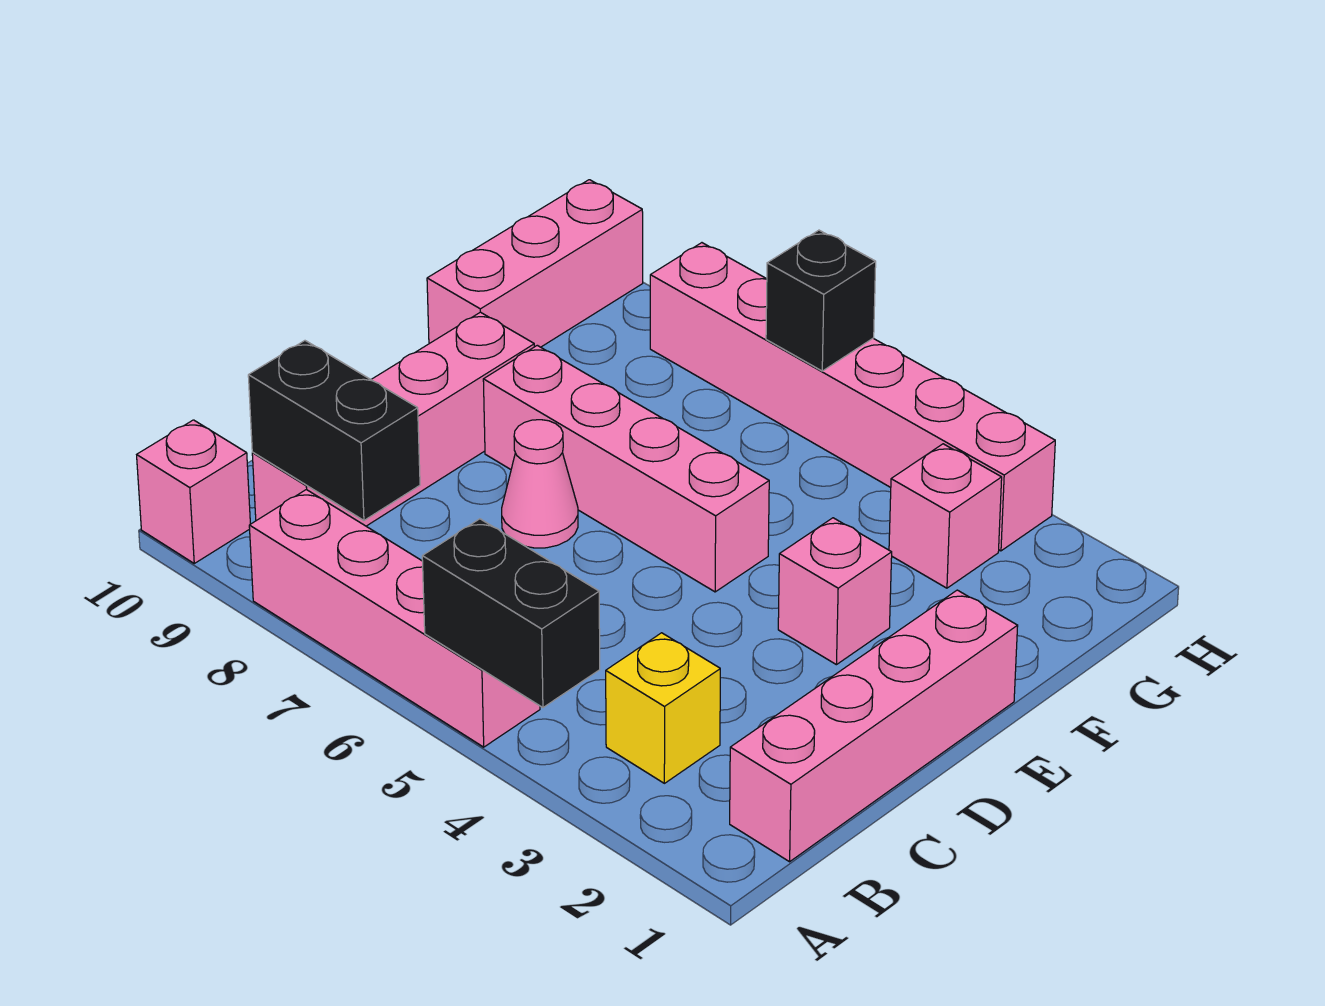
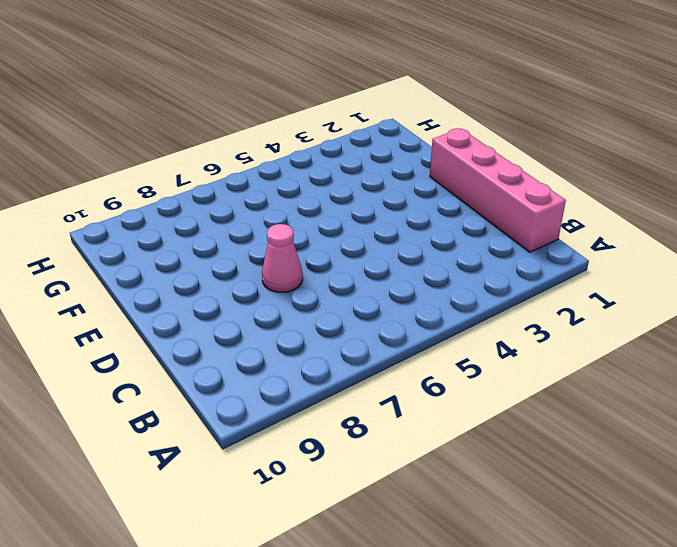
none -> pink brick A5:A8 level 1
none -> pink brick A10 level 1
none -> yellow brick B3 level 1

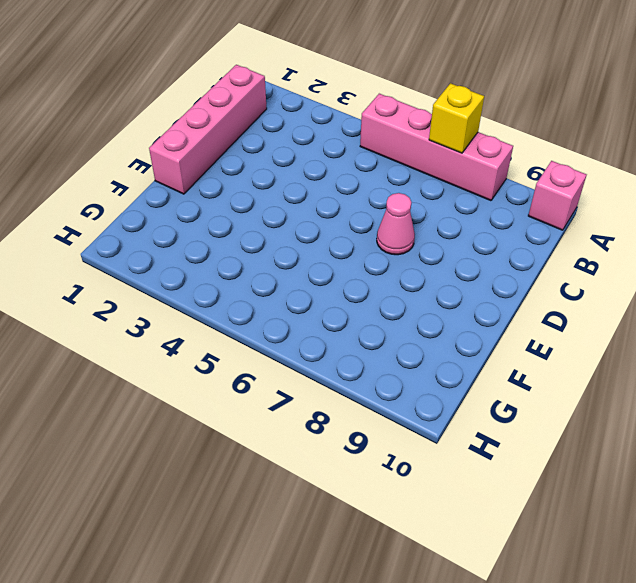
yellow brick A7 level 2 -> yellow brick B3 level 1
none -> pink brick B9:E9 level 1
none -> pink brick E3 level 1
none -> pink brick E5:E8 level 1

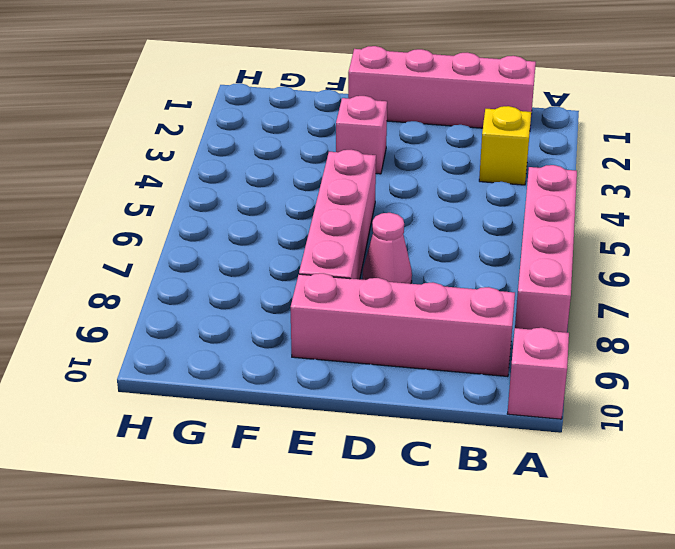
none -> pink brick F10:H10 level 1
none -> pink brick G3 level 1
none -> pink brick H3:H8 level 1

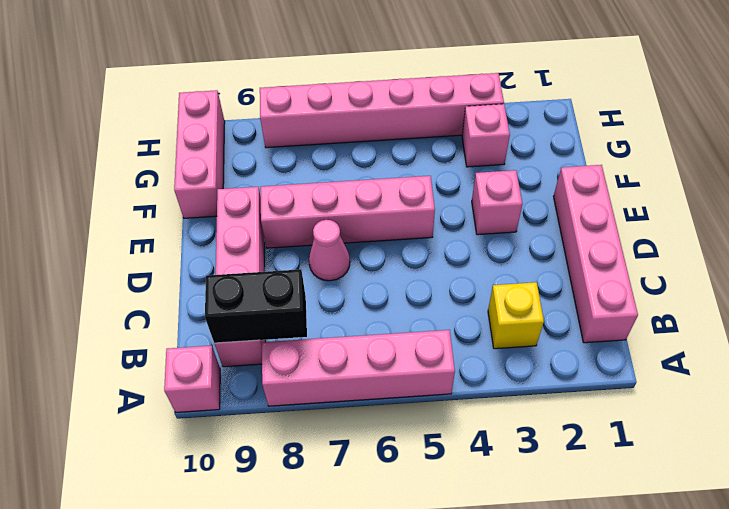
none -> black brick A4:A5 level 2
none -> black brick H6 level 2

